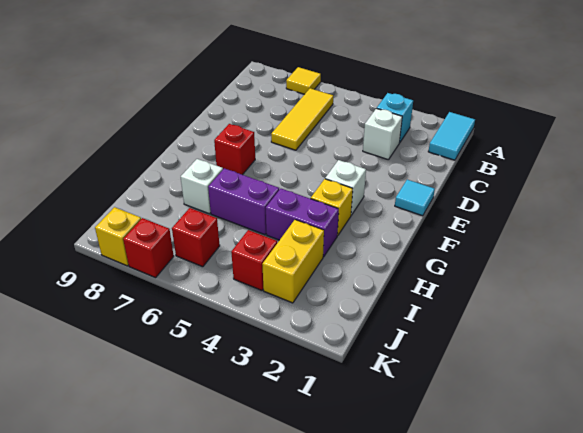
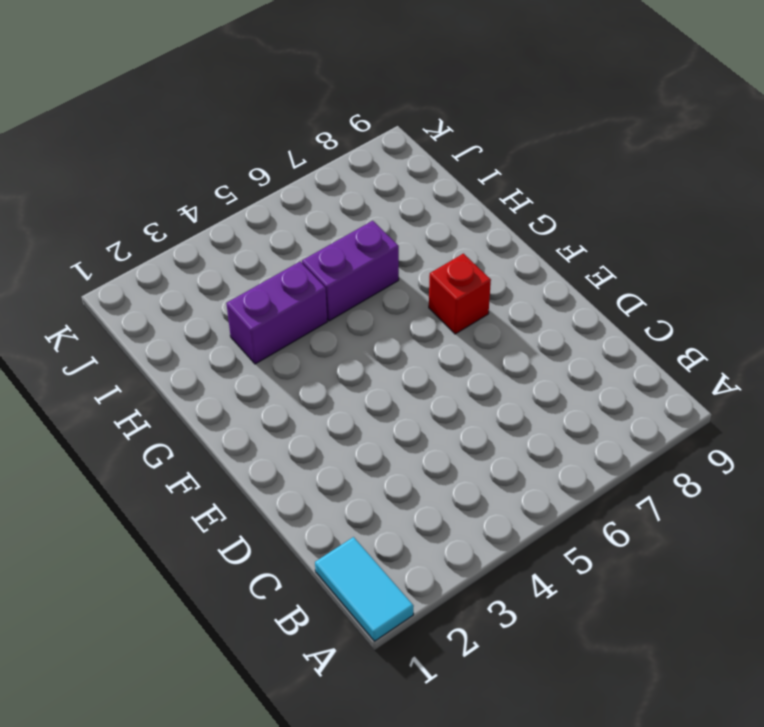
none -> yellow tile A7 level 1
none -> cyan brick B3 level 1
none -> yellow tile B6:D6 level 1

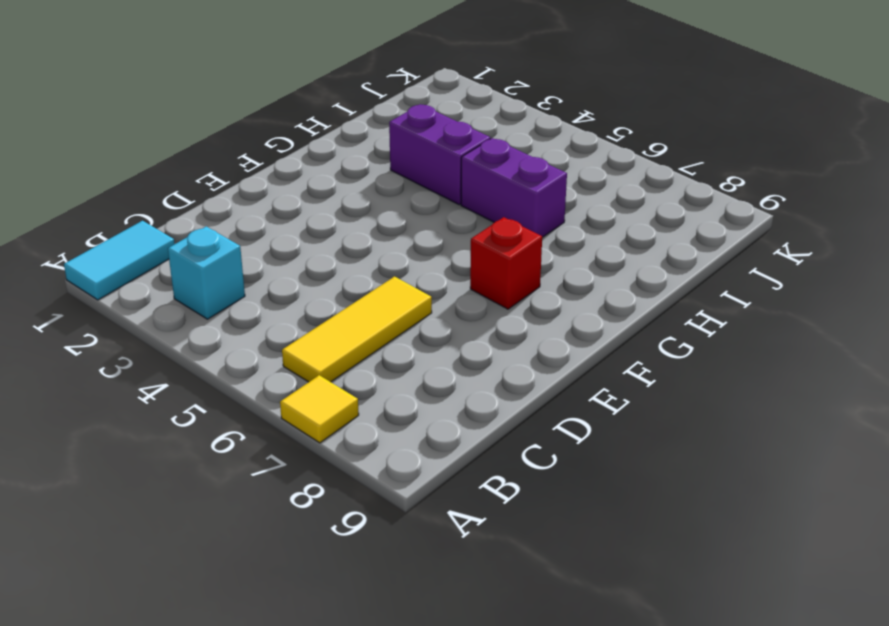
none -> white brick C3 level 1
none -> cyan tile E1 level 1
none -> white brick F3 level 1

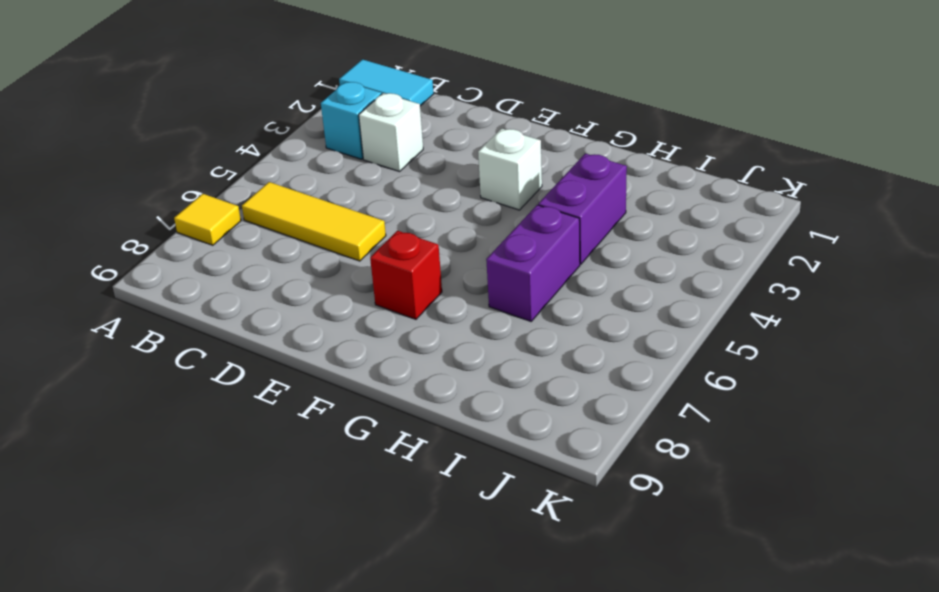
none -> cyan tile E1 level 1
none -> yellow brick G3 level 1
none -> white brick H7 level 1

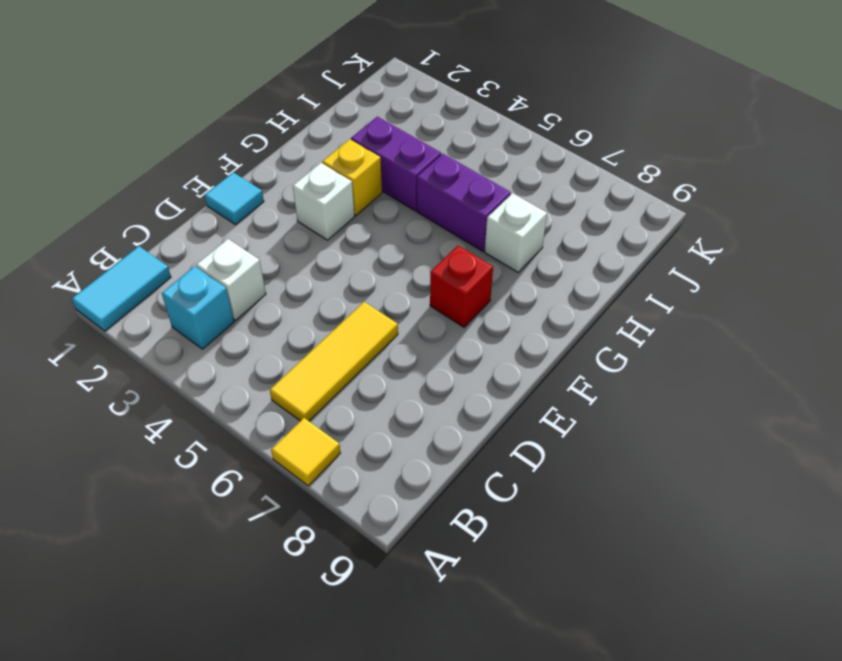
none -> yellow brick I3:J3 level 1
none -> red brick J4 level 1
none -> red brick J6 level 1

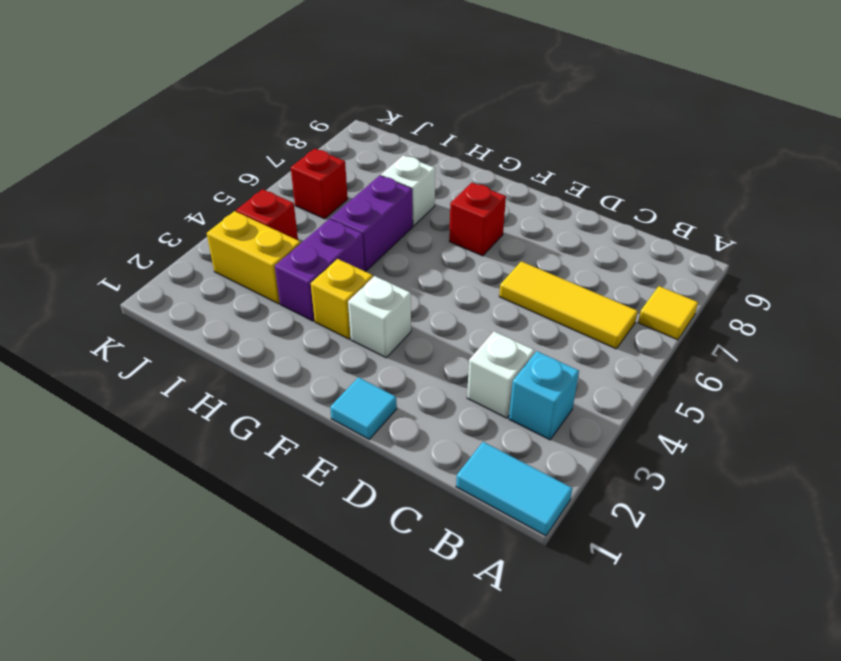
none -> red brick K7 level 1
none -> yellow brick K8 level 1

